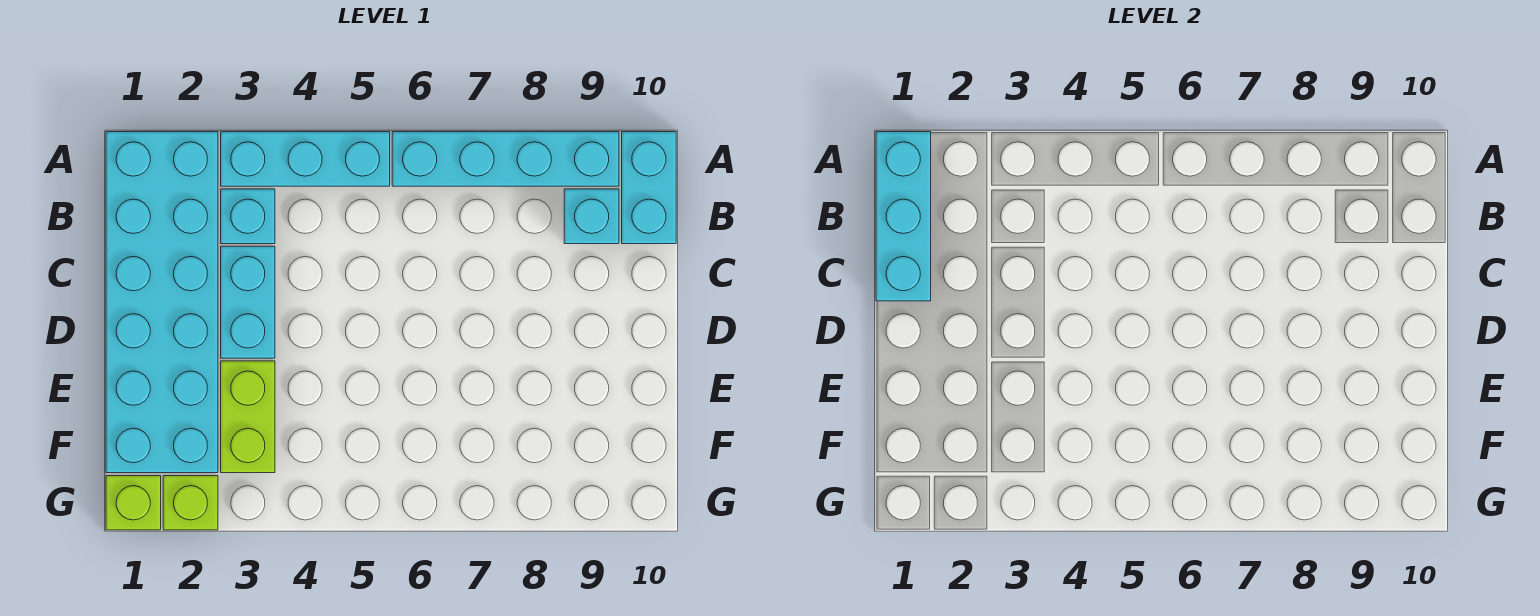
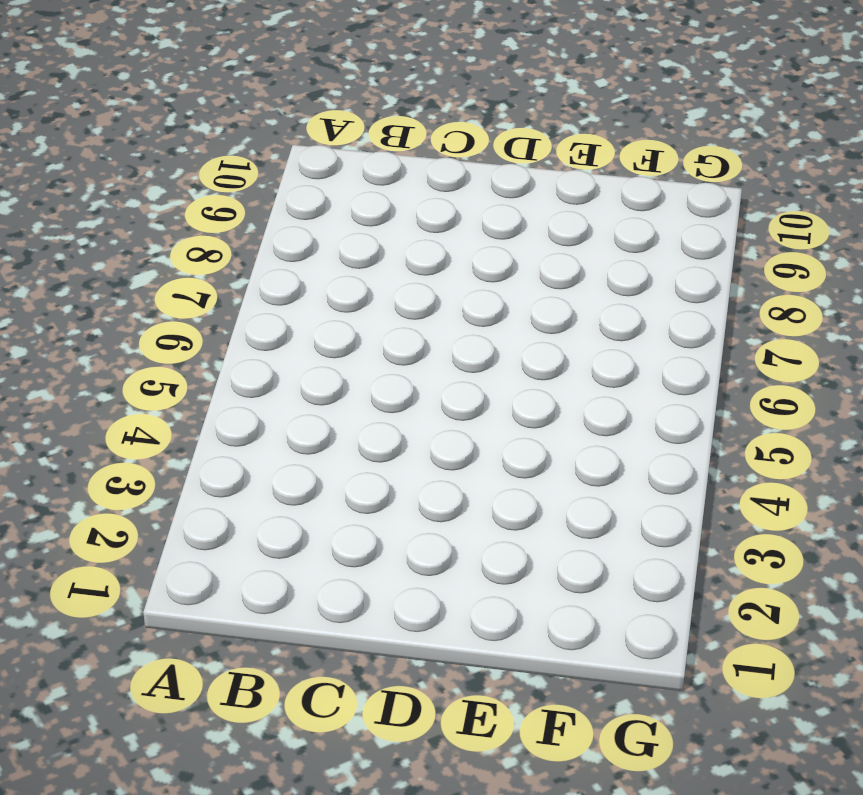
none -> cyan brick A1:F2 level 1
none -> cyan brick A3:A5 level 1

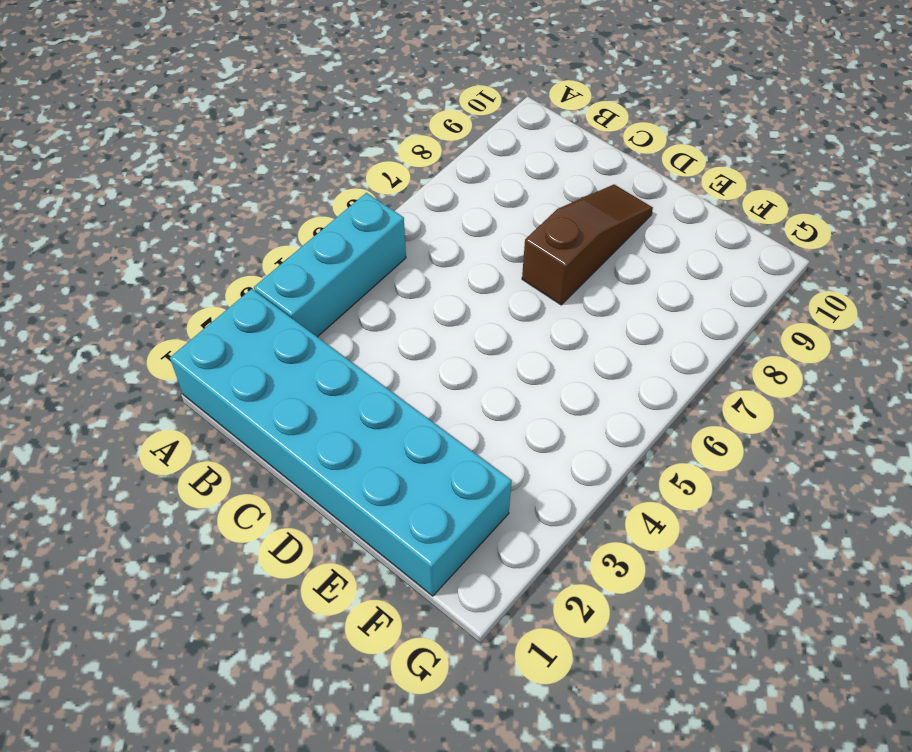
brown slope D7:D9 level 1 top 7 -> none
none -> cyan brick A6:A9 level 1
none -> cyan brick A10:B10 level 1

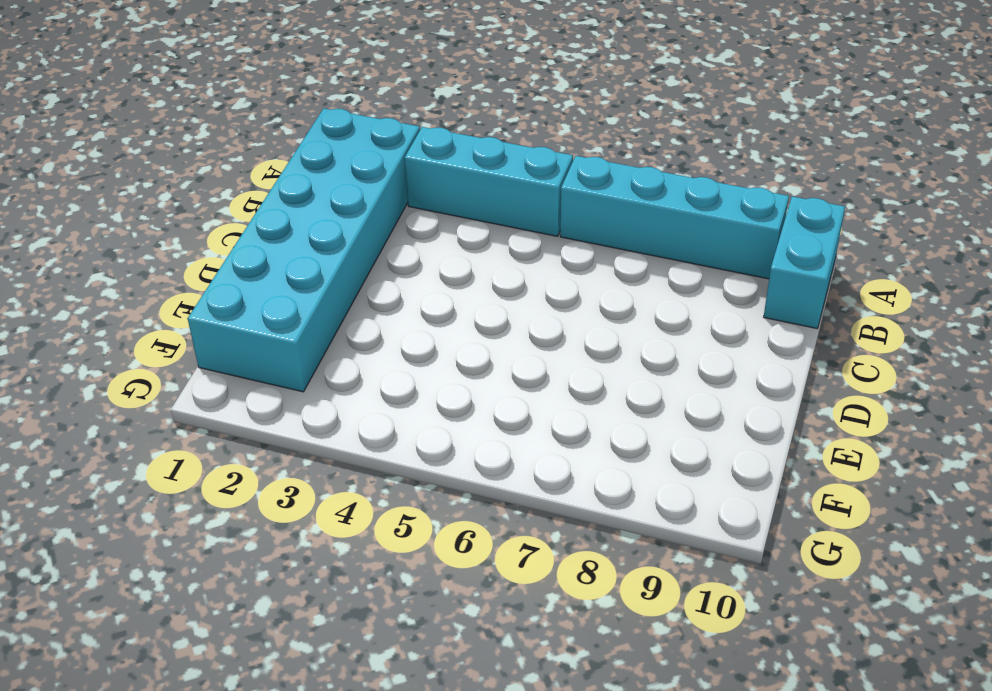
none -> cyan brick B3 level 1
none -> cyan brick B9 level 1

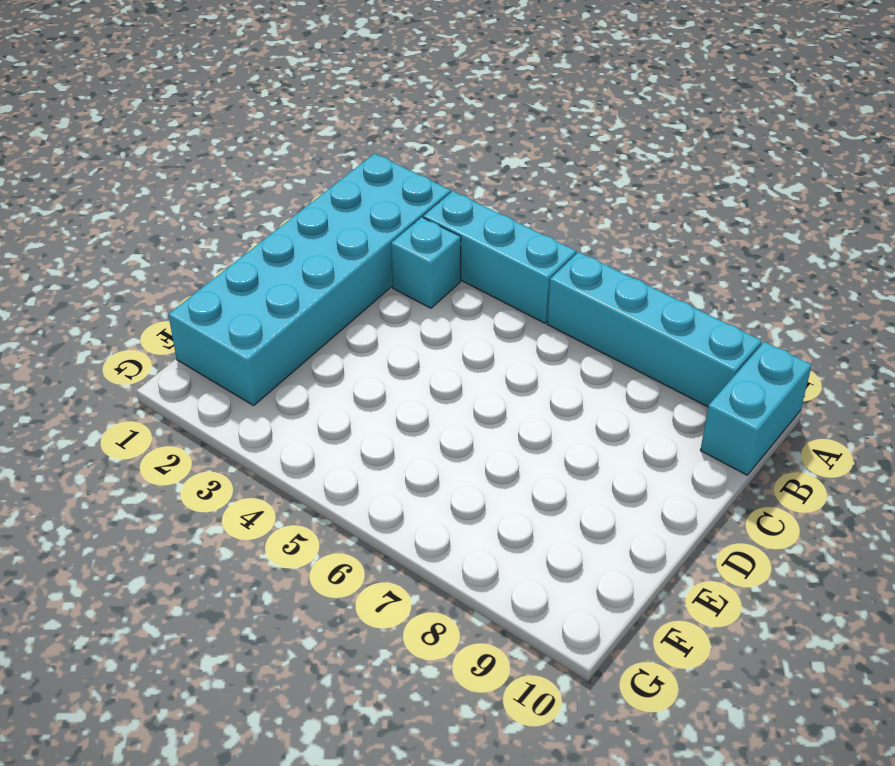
none -> cyan brick B9 level 1
none -> cyan brick C3:D3 level 1

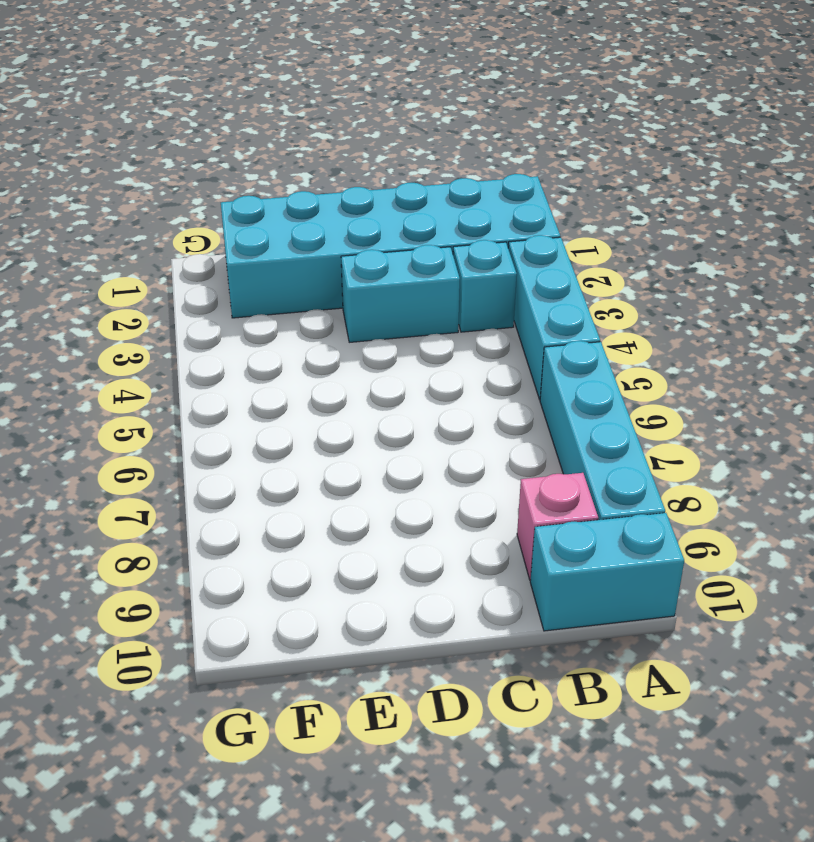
pink brick B9 level 1 -> cyan brick B9 level 1
none -> lime brick E3:F3 level 1
none -> lime brick G1 level 1

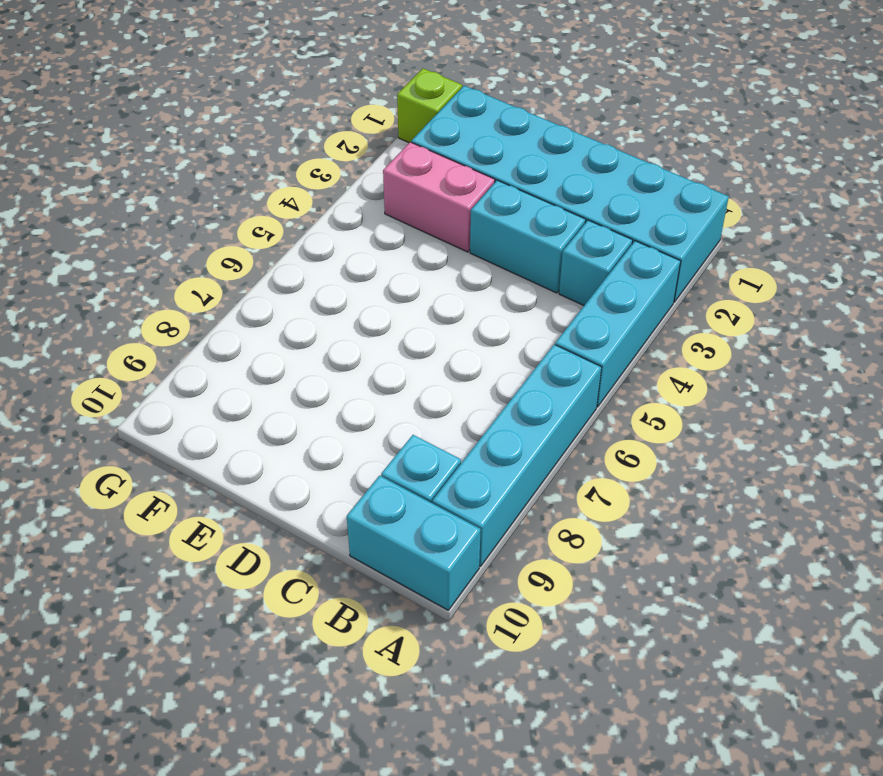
pink brick E3:F3 level 1 -> lime brick E3:F3 level 1
none -> lime brick G2 level 1
none -> cyan brick A1:C1 level 2

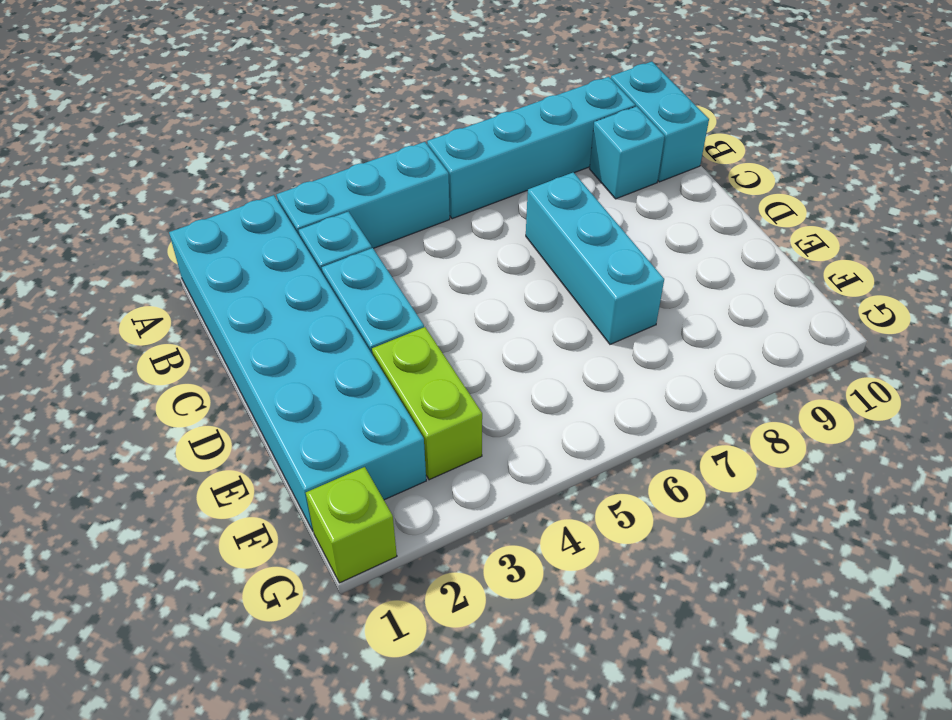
cyan brick C7:E7 level 1 -> cyan brick A1:C1 level 2
none -> lime brick G2 level 1

